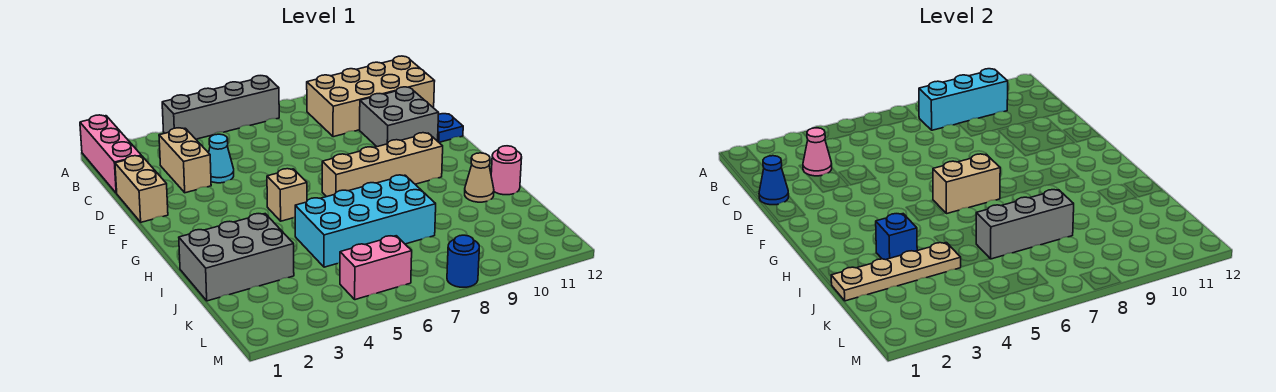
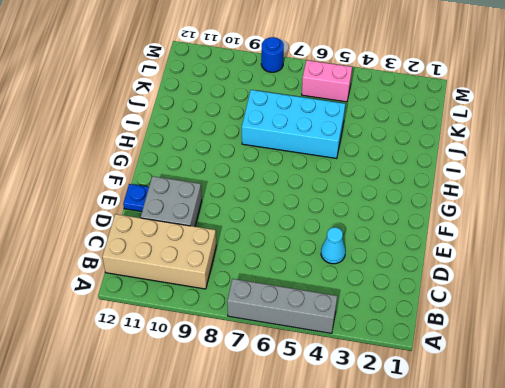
none -> pink brick A1:C1 level 1
none -> tan brick C3:D3 level 1
none -> tan brick D1:E1 level 1

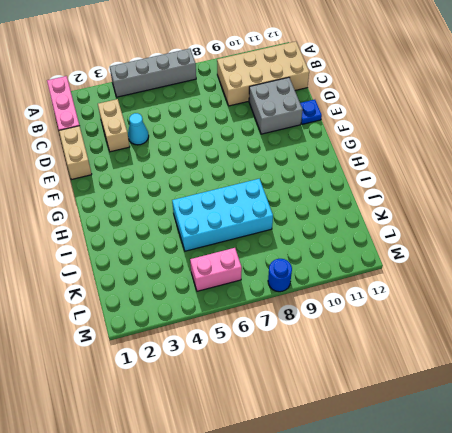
none -> tan brick G5 level 1
none -> tan brick G7:G10 level 1
none -> grey brick I1:J3 level 1

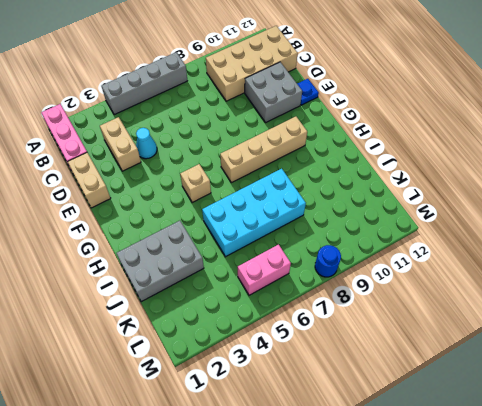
none -> tan cone I11 level 1
none -> pink round brick I12 level 1
none -> cyan brick B8:B10 level 2

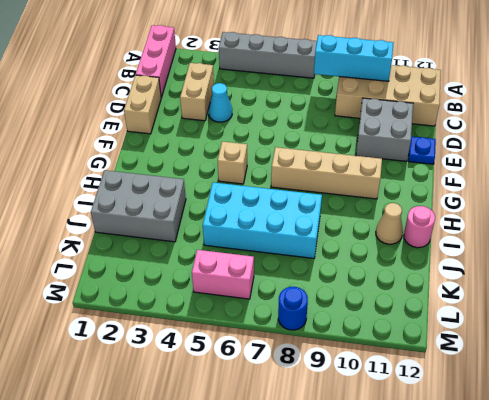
none -> pink cone C3 level 2
none -> blue cone D1 level 2
none -> tan brick G6:G7 level 2

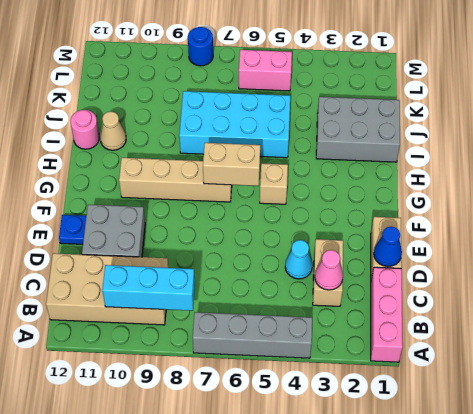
none -> blue brick I3 level 2
none -> tan plate J1:J4 level 2
none -> grey brick J6:J8 level 2

